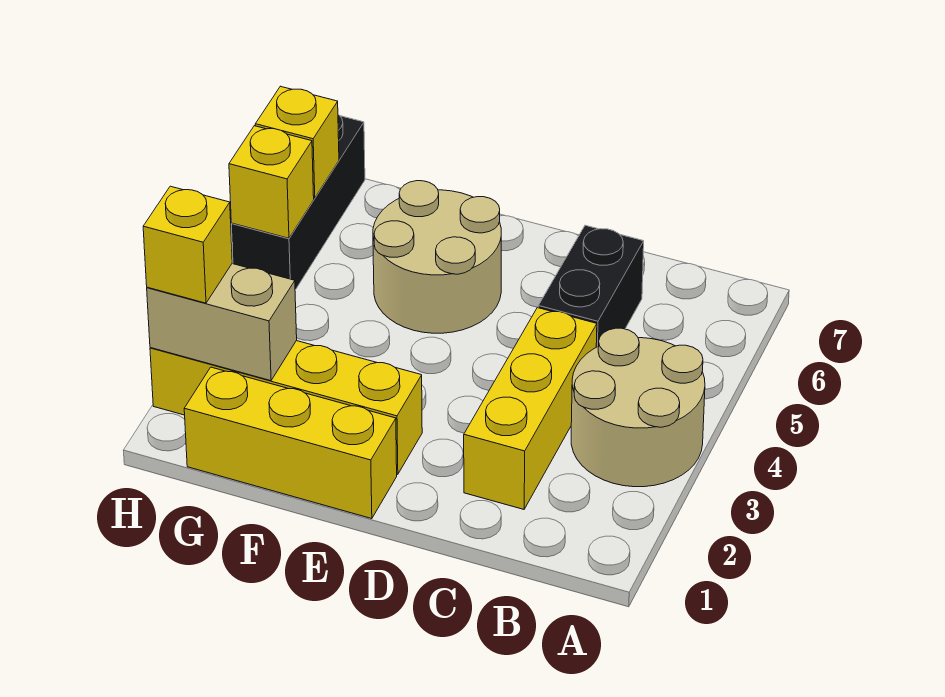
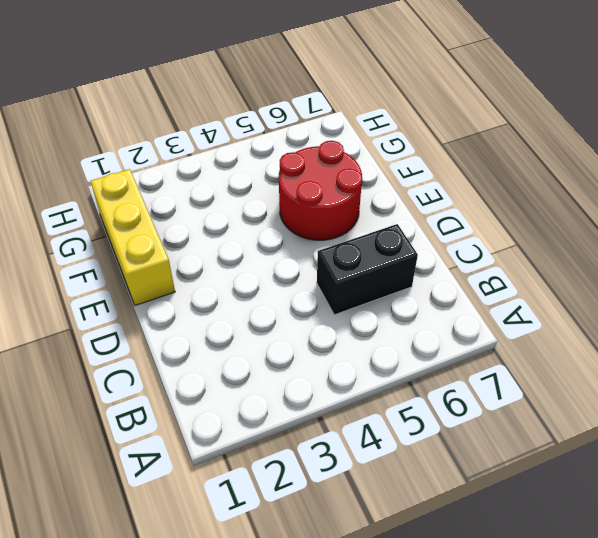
red round brick E5:F6 level 1 -> tan round brick E5:F6 level 1
none -> tan round brick A3:B4 level 1
none -> yellow brick C2:C4 level 1

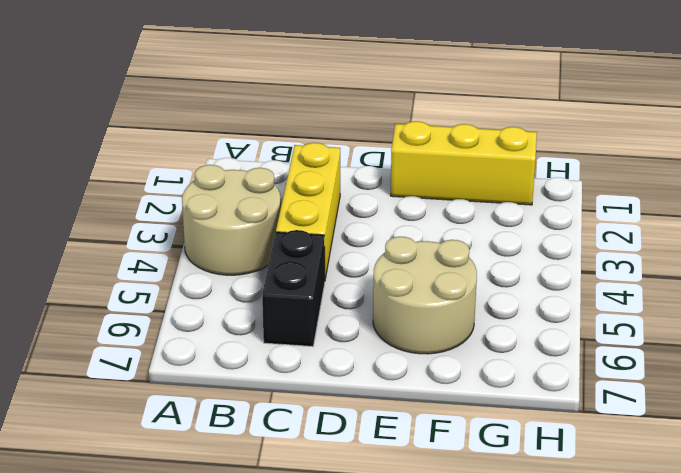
none -> yellow brick E2:H2 level 1
none -> black brick H5:H7 level 1

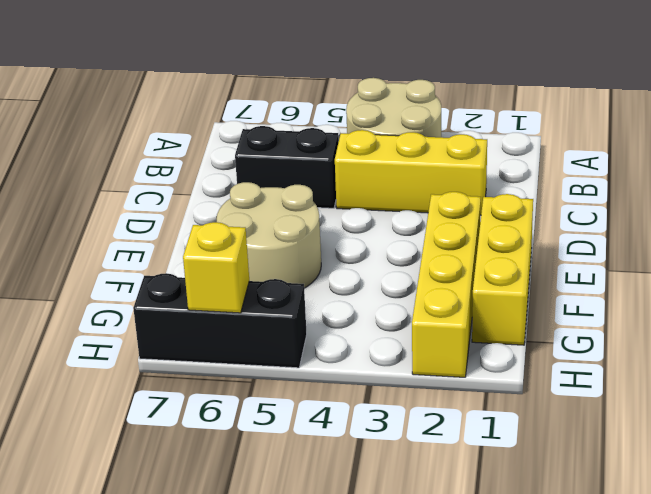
none -> tan brick G2:H2 level 2
none -> yellow brick H5 level 2

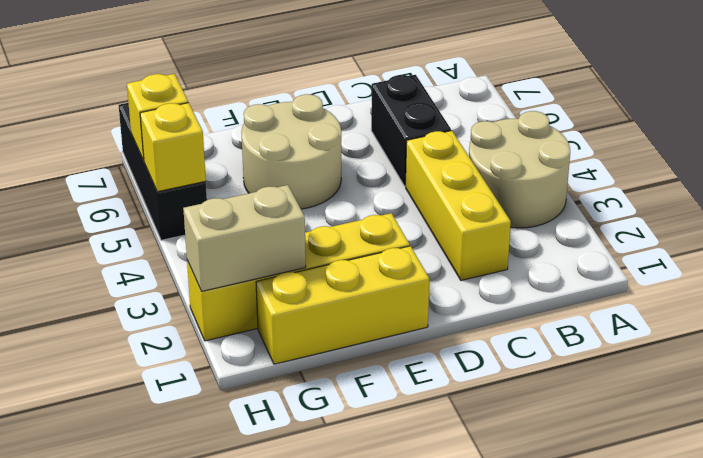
none -> yellow brick H2 level 3

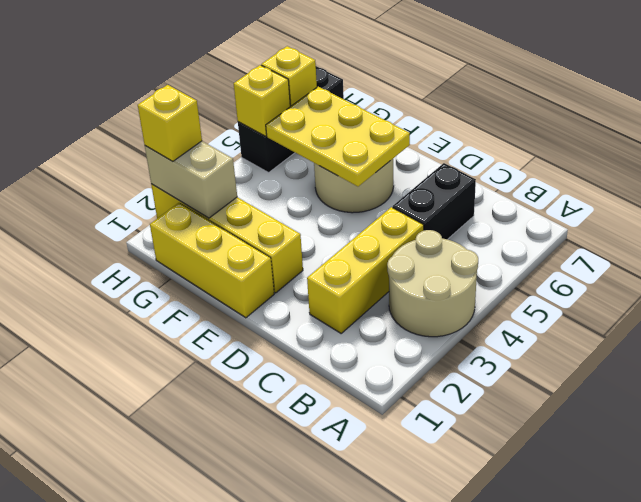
yellow plate E5:G6 level 2 -> none

